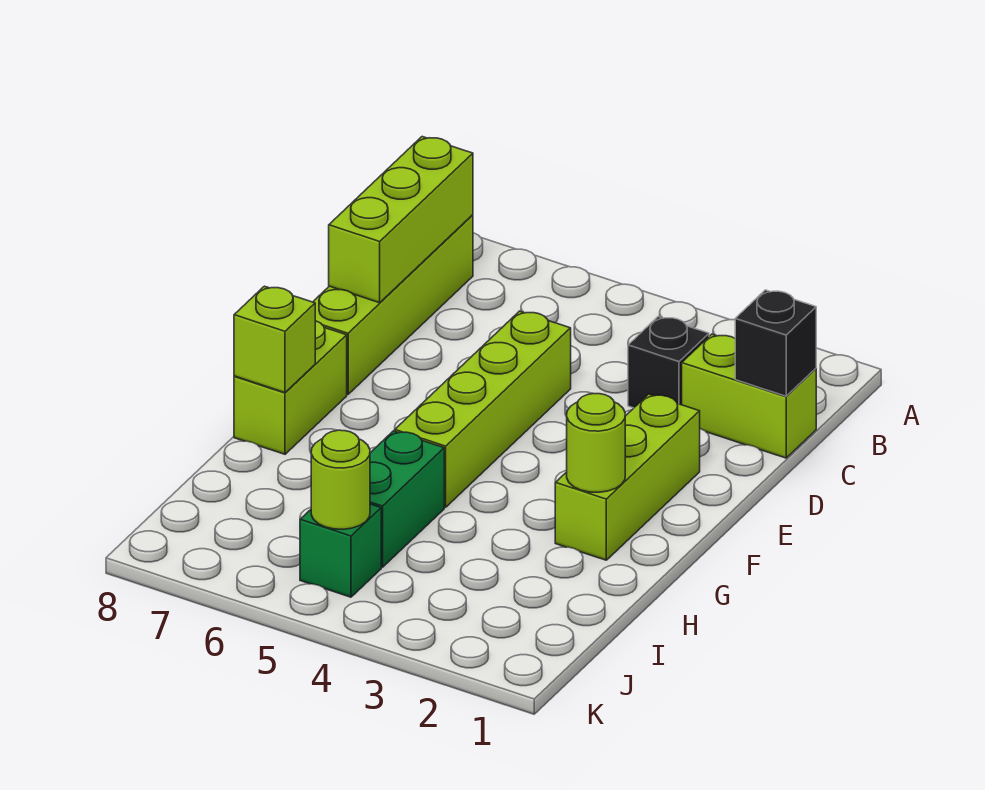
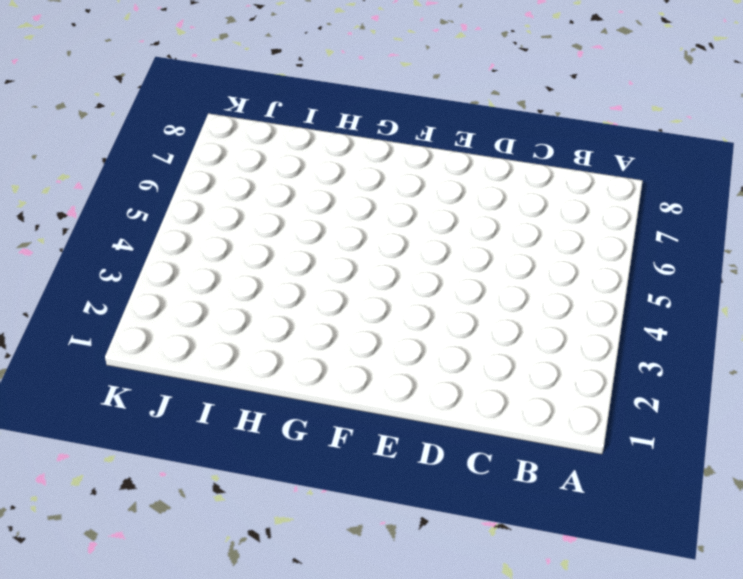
none -> lime brick B8:E8 level 1
none -> lime brick C1:C2 level 1
none -> black brick C3 level 1

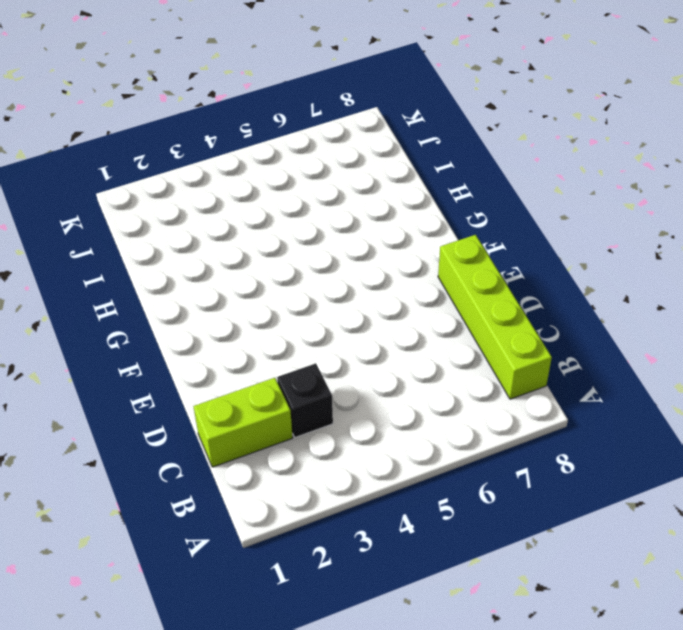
none -> lime brick D5:G5 level 1
none -> lime brick E2:G2 level 1
none -> lime brick F8:G8 level 1

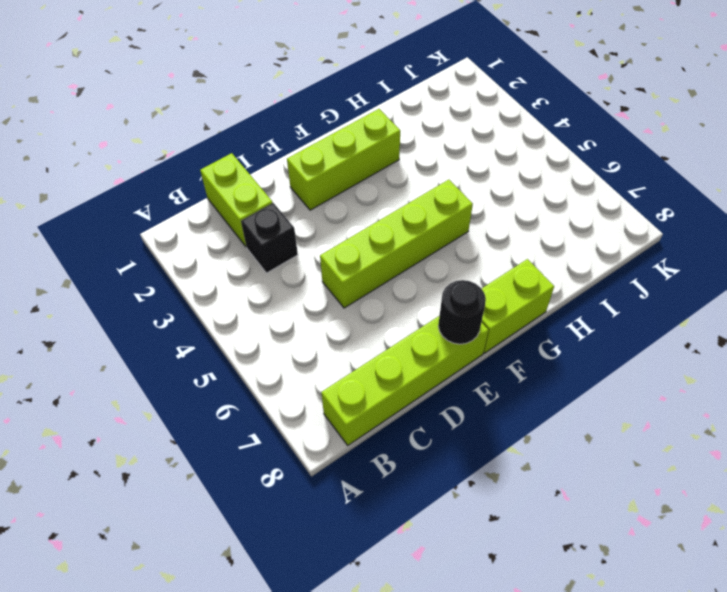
black round brick E8 level 2 -> none
none -> green brick H5:I5 level 1
none -> green brick J5 level 1
none -> lime brick B8:D8 level 2

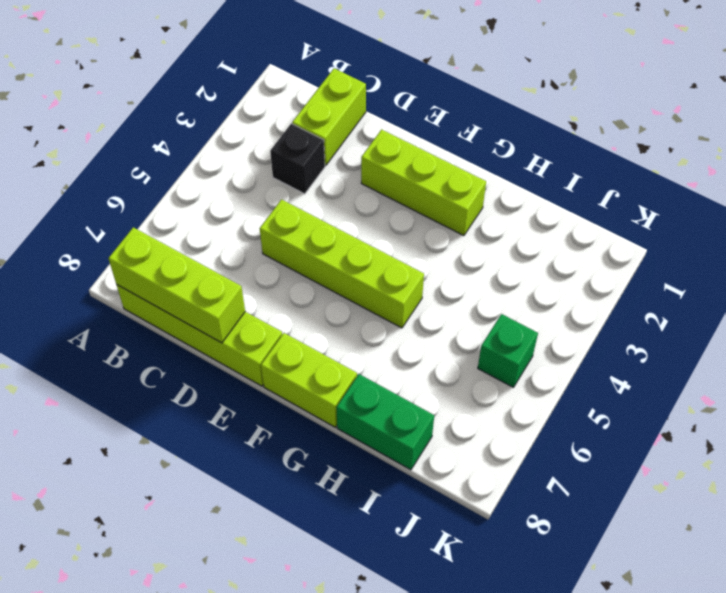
green brick H8:I8 level 1 -> green brick H5:I5 level 1
none -> black brick C1 level 2
none -> lime round brick G2 level 2
none -> lime brick G8 level 2

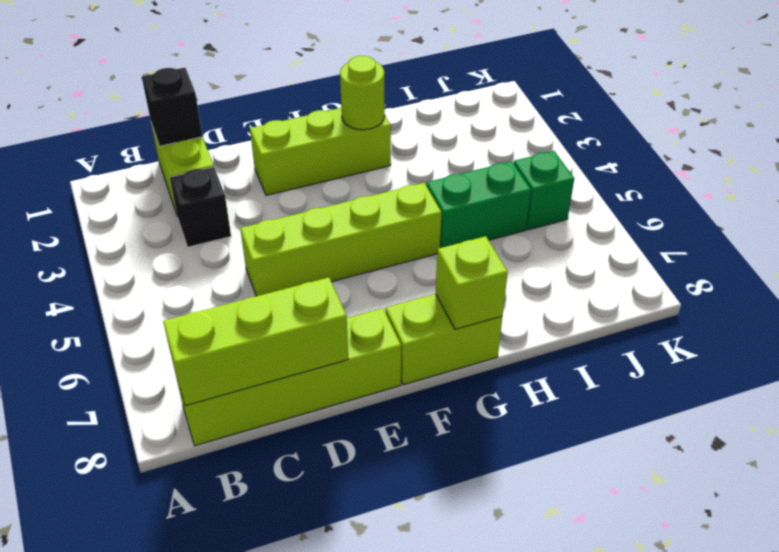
none -> lime round brick J5 level 2

